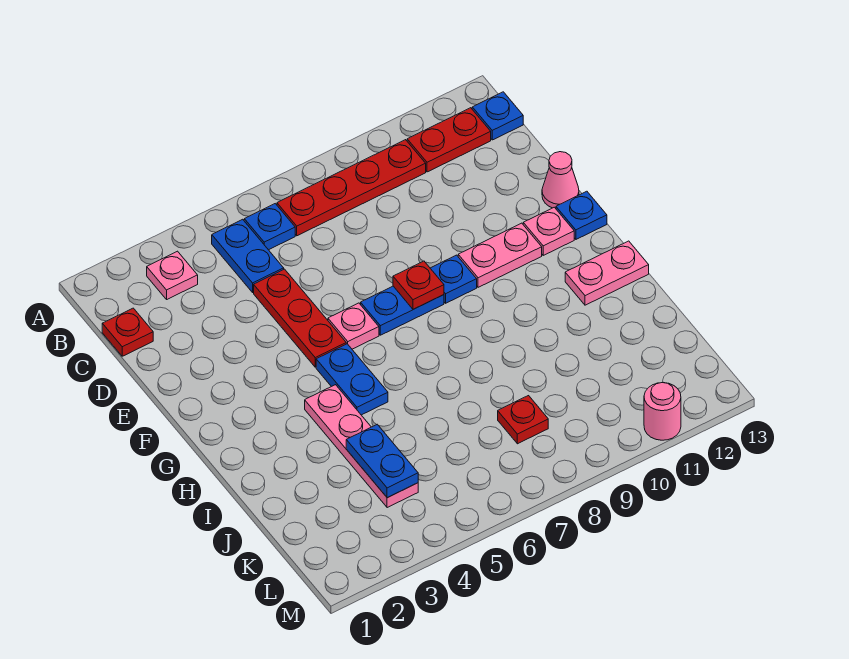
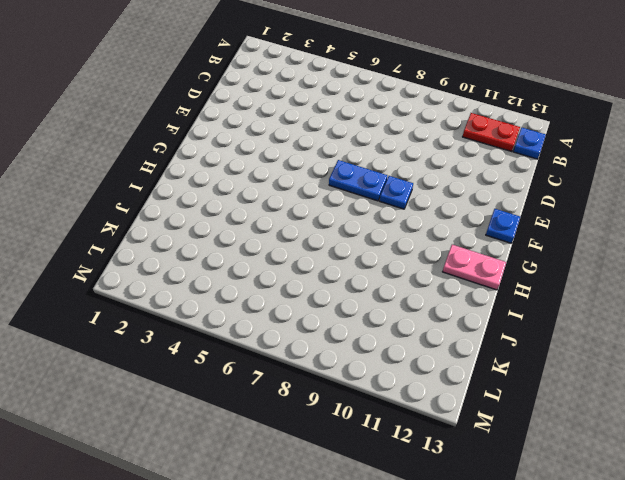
none -> pink plate B3 level 1
none -> blue plate B5:C5 level 1
none -> blue plate B6 level 1

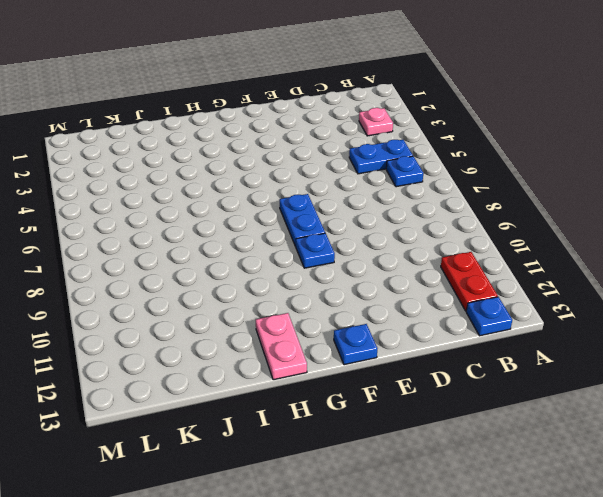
none -> red plate B7:B10 level 1
none -> red plate C1 level 1
none -> red plate D5:F5 level 1

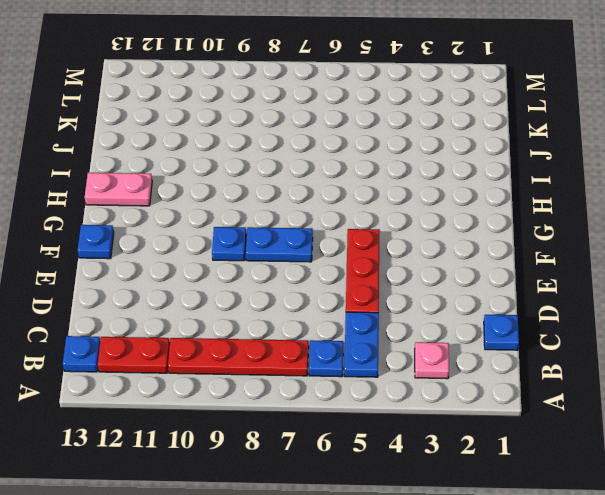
blue plate C1 level 1 -> red plate C1 level 1
none -> pink cone E13 level 1
none -> pink plate F6 level 1
none -> pink plate F10:F11 level 1

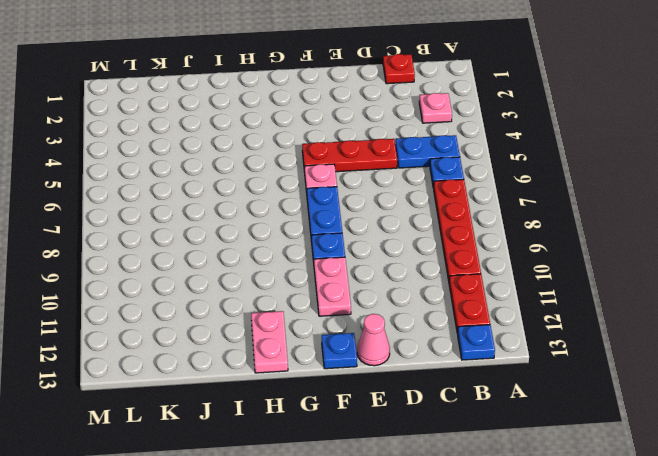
none -> pink plate F12 level 1
none -> blue plate G5:H5 level 1
none -> pink plate H4:K4 level 1

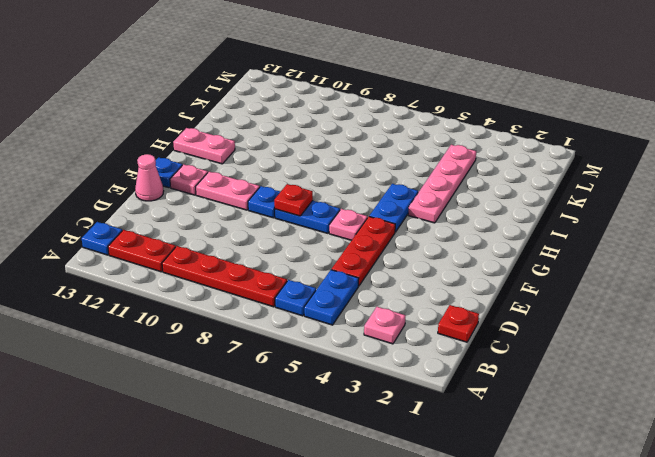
none -> red plate K8 level 1
none -> pink round brick M11 level 1
none -> blue plate J4:K4 level 2

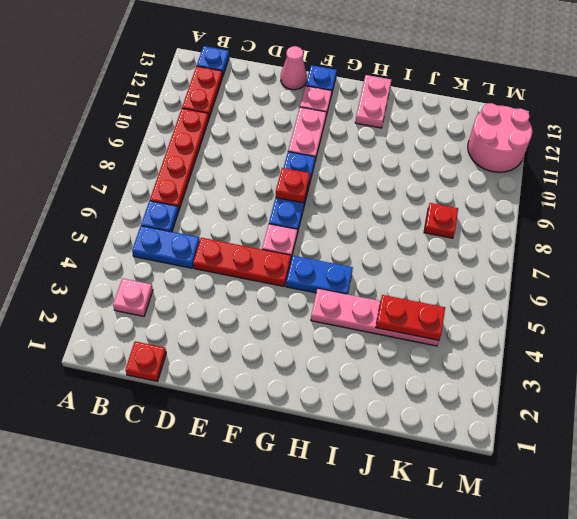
red plate J4:K4 level 2 -> blue plate J4:K4 level 2
pink round brick L11:M12 level 1 -> pink round brick M11 level 1

